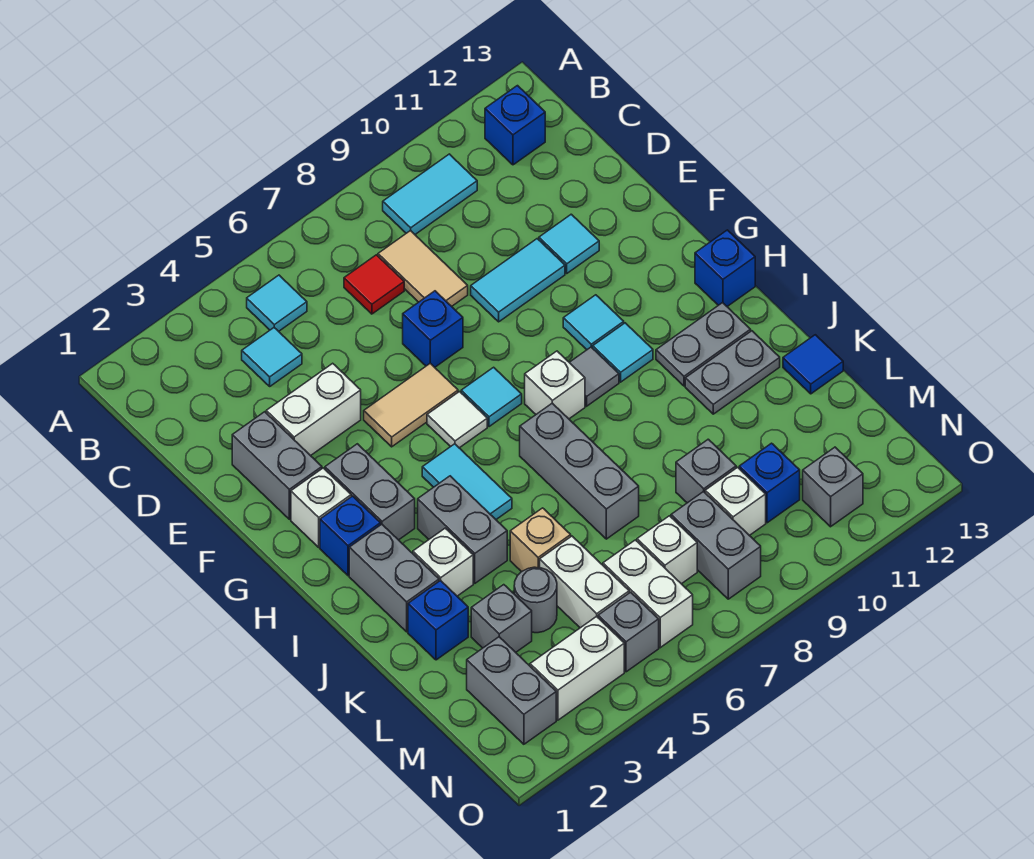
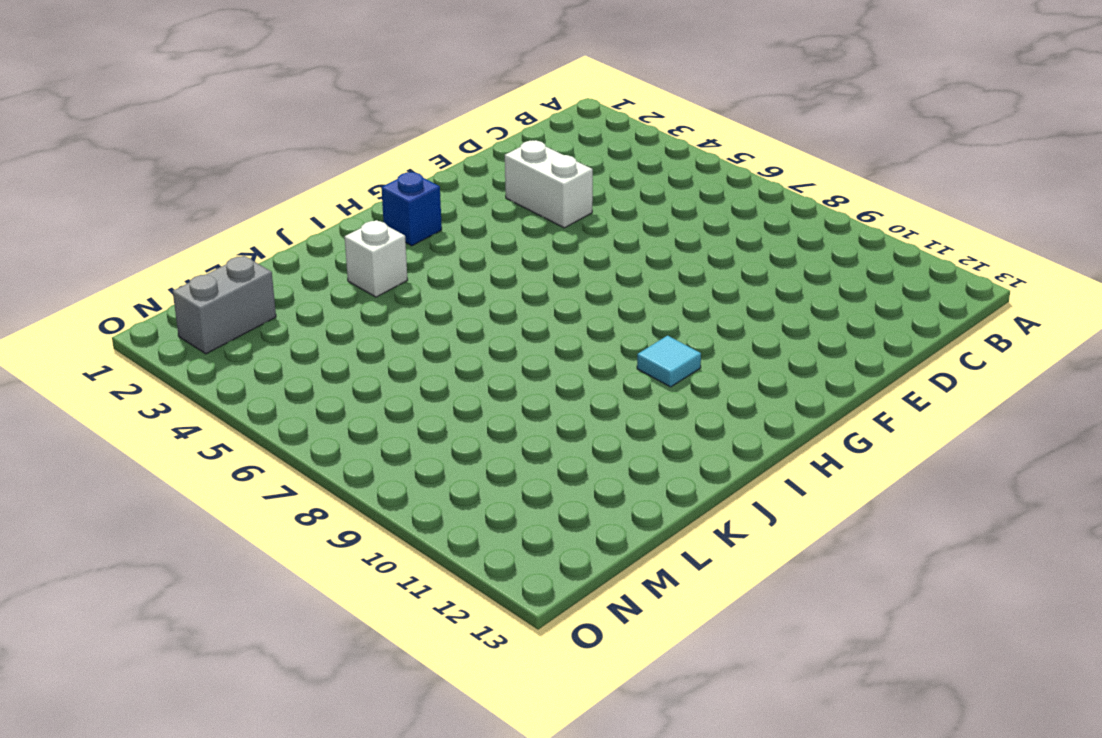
none -> cyan tile B5 level 1
none -> cyan tile B9:B10 level 1
none -> blue brick B12 level 1
none -> cyan tile C4 level 1

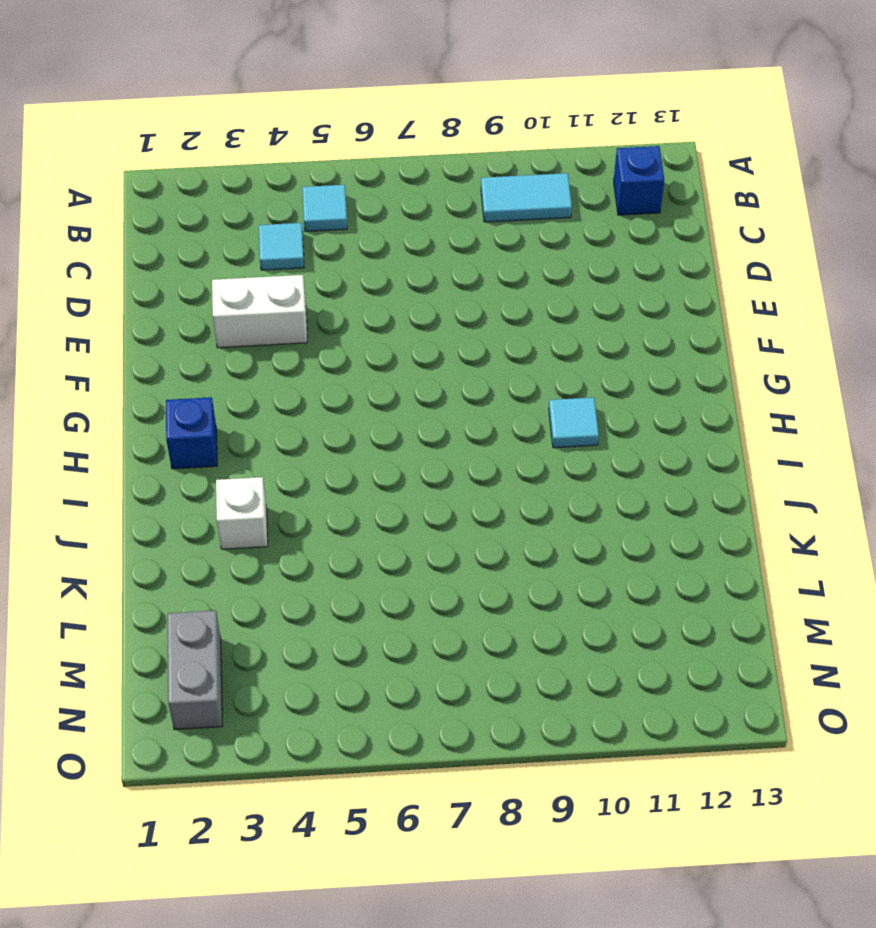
none -> red tile C7 level 1
none -> tan tile C8:D8 level 1
none -> grey brick E2:F2 level 1
none -> blue brick E7 level 1

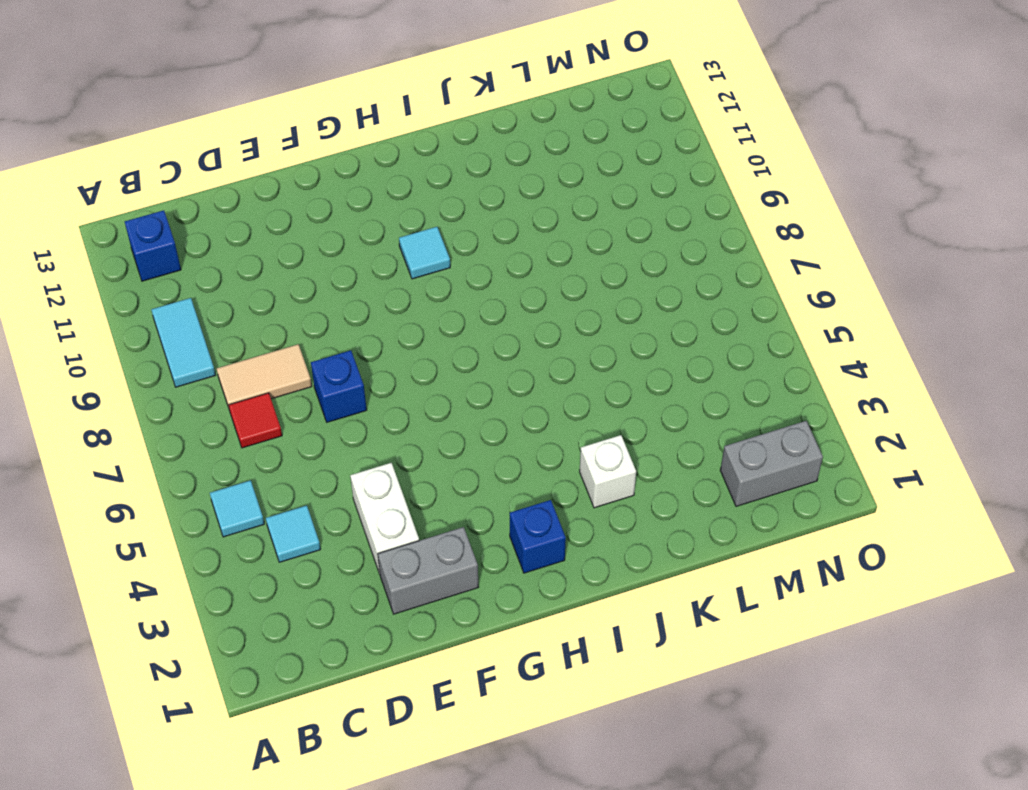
none -> cyan tile E9:E10 level 1
none -> cyan tile E11 level 1
none -> tan tile F5:F6 level 1
none -> white brick G2 level 1

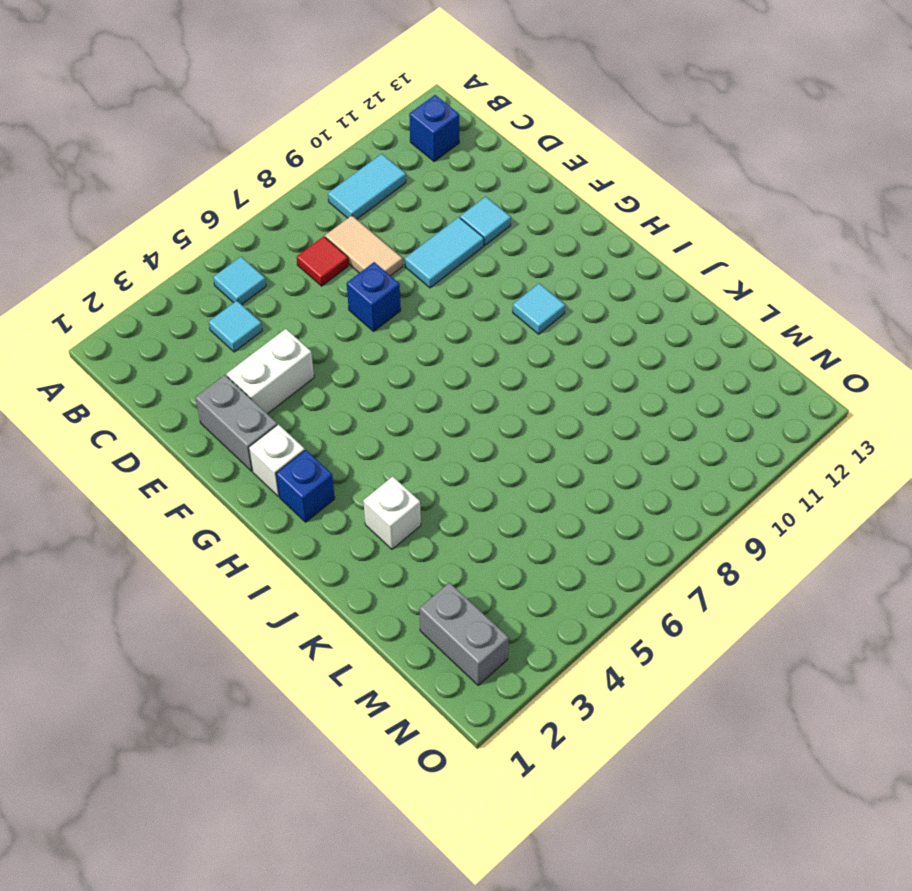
none -> tan tile F5:F6 level 1
none -> grey brick G3:H3 level 1
none -> white tile G6 level 1
none -> cyan tile G7 level 1

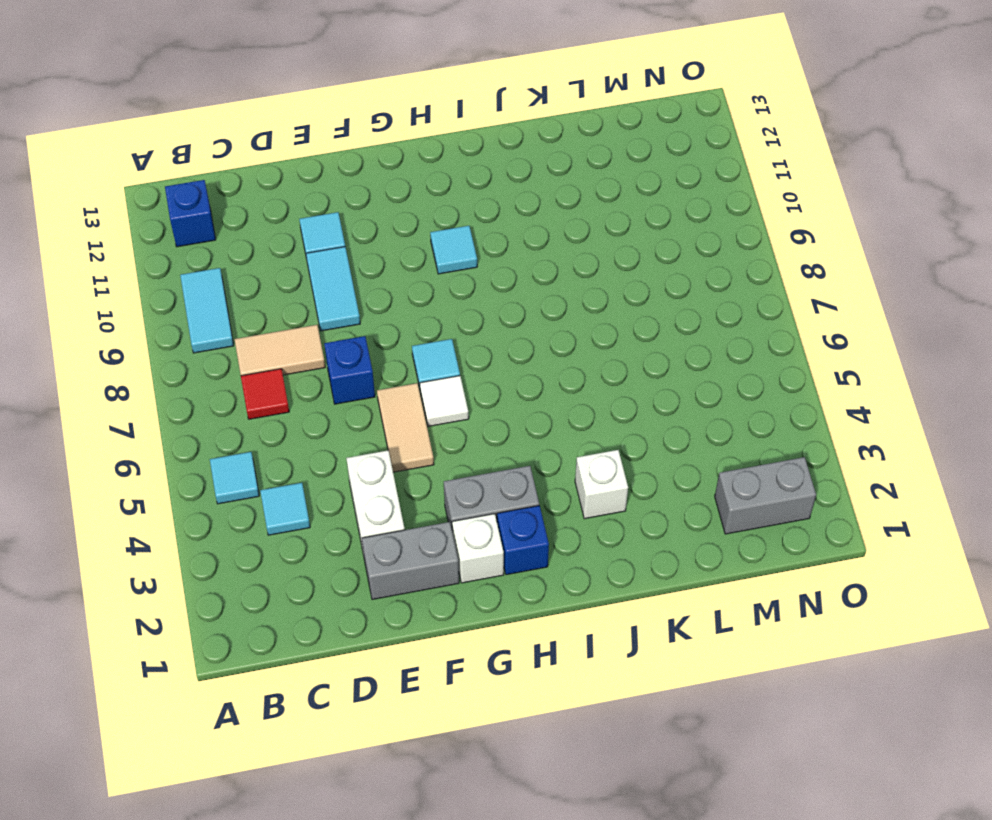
none -> cyan tile G10 level 1
none -> cyan tile H5:I5 level 1
none -> white brick H8 level 1
none -> grey tile H9 level 1

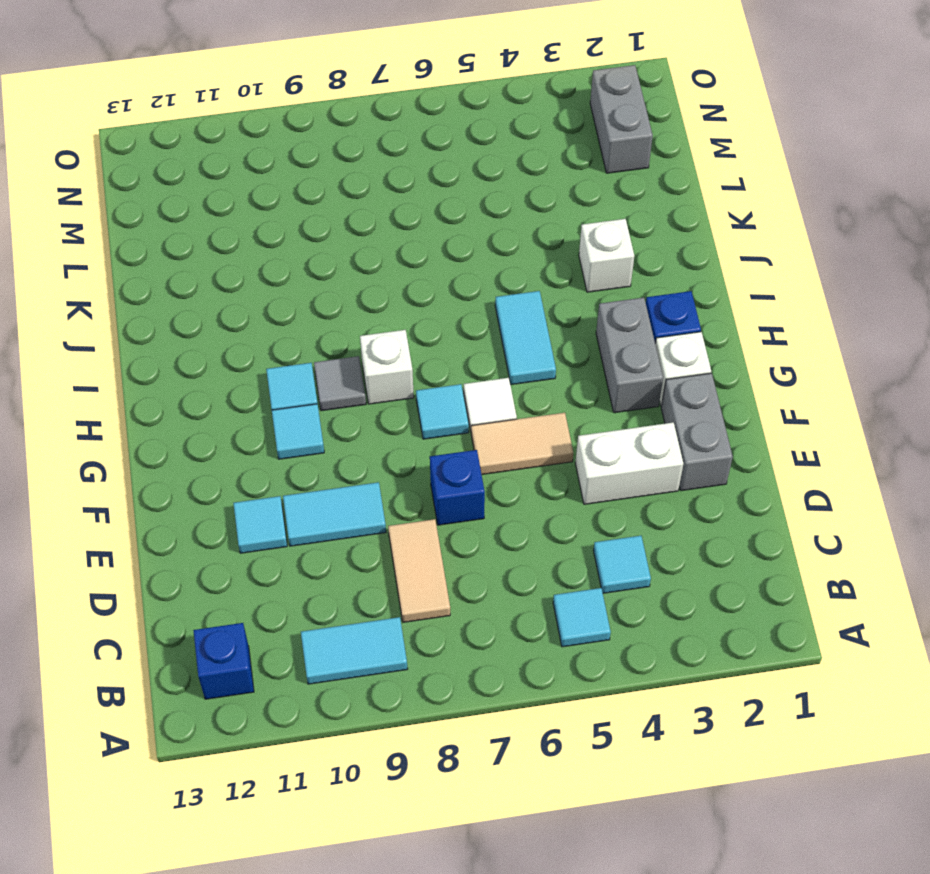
none -> red tile C7 level 1
none -> blue brick H13 level 1
none -> grey brick I2:J2 level 1
none -> grey brick I4:J4 level 1

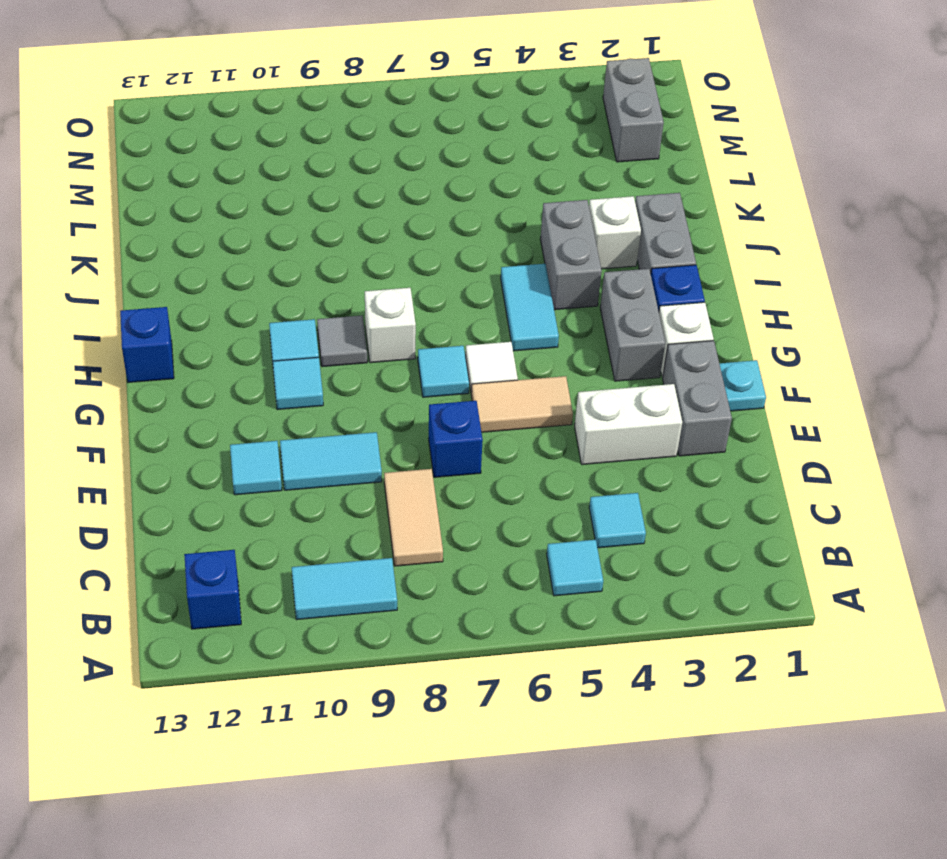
cyan plate F1 level 1 -> none
none -> red tile C7 level 1
none -> grey brick I7:K7 level 1
none -> grey plate I11:I12 level 1
none -> grey plate J11:J12 level 1

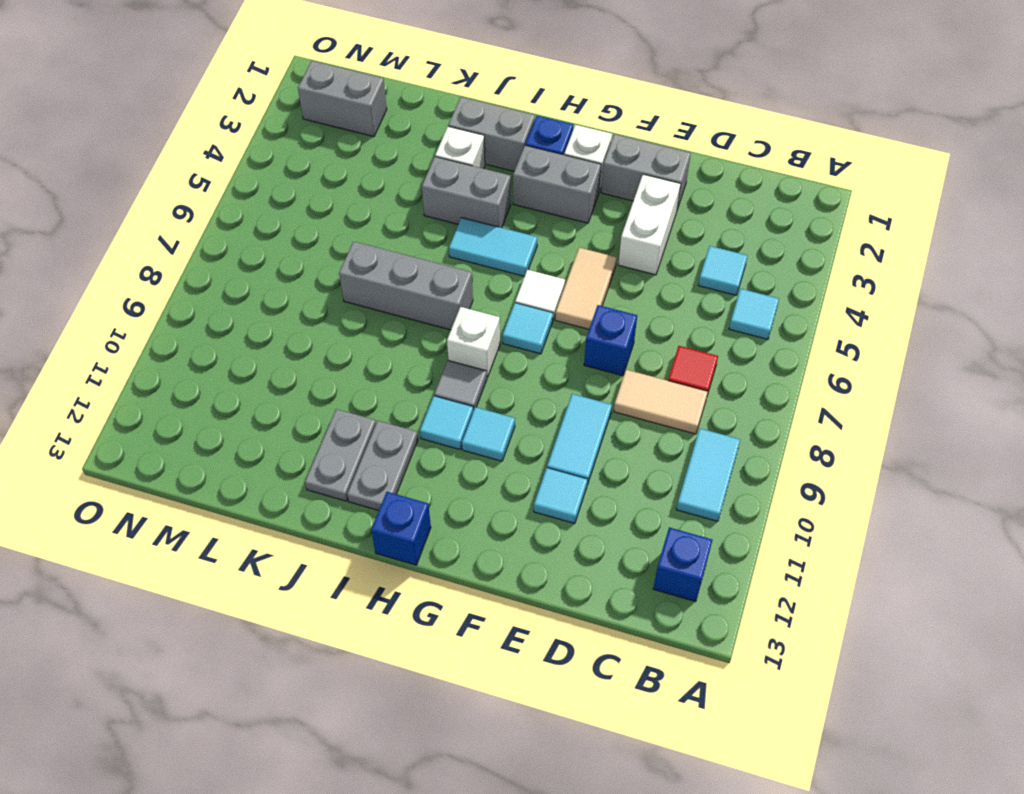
none -> blue brick K2 level 1
none -> tan brick K5 level 1
none -> blue tile K13 level 1
none -> grey brick L3 level 1

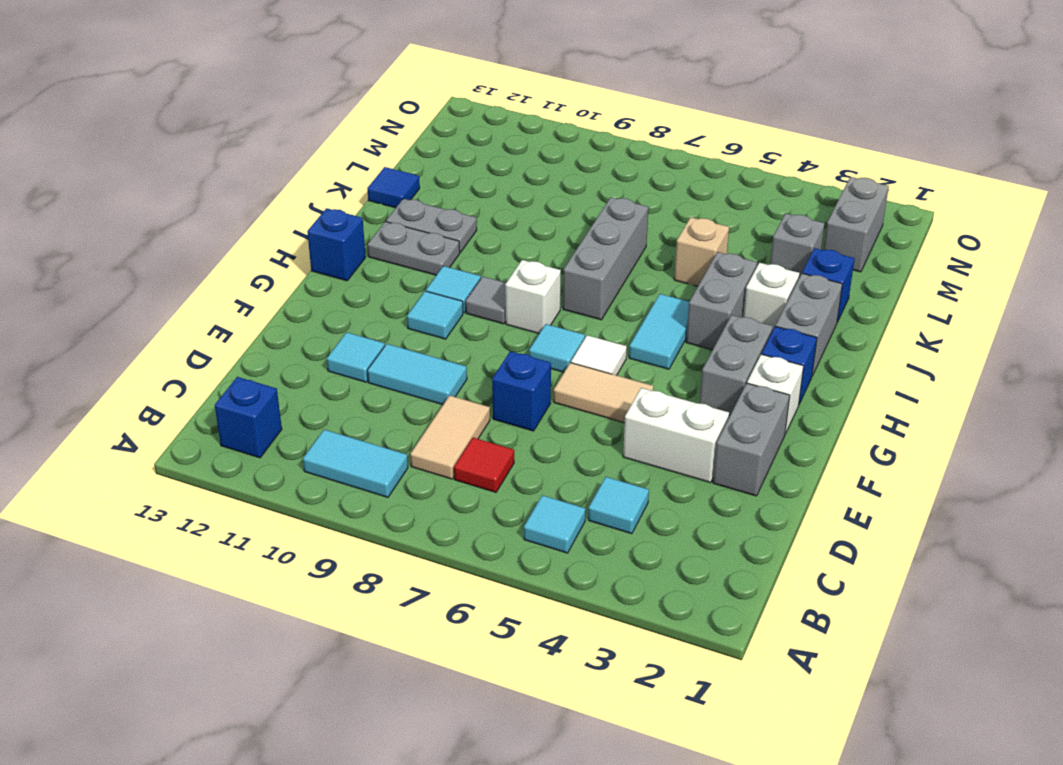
none -> grey round brick L4 level 1
none -> white brick L5:M5 level 1
none -> grey brick L9 level 1
none -> white brick M6:N6 level 1

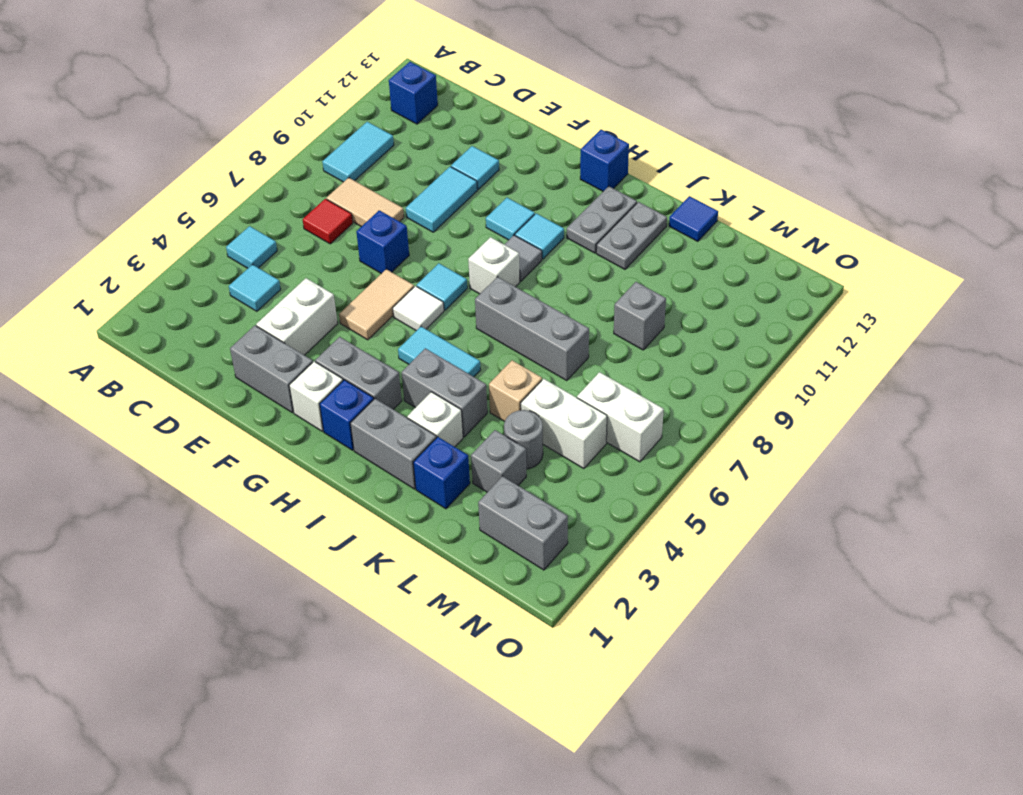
none -> white brick M7 level 1
none -> grey brick M8:N8 level 1
none -> white brick M9 level 1
none -> blue brick M10 level 1

